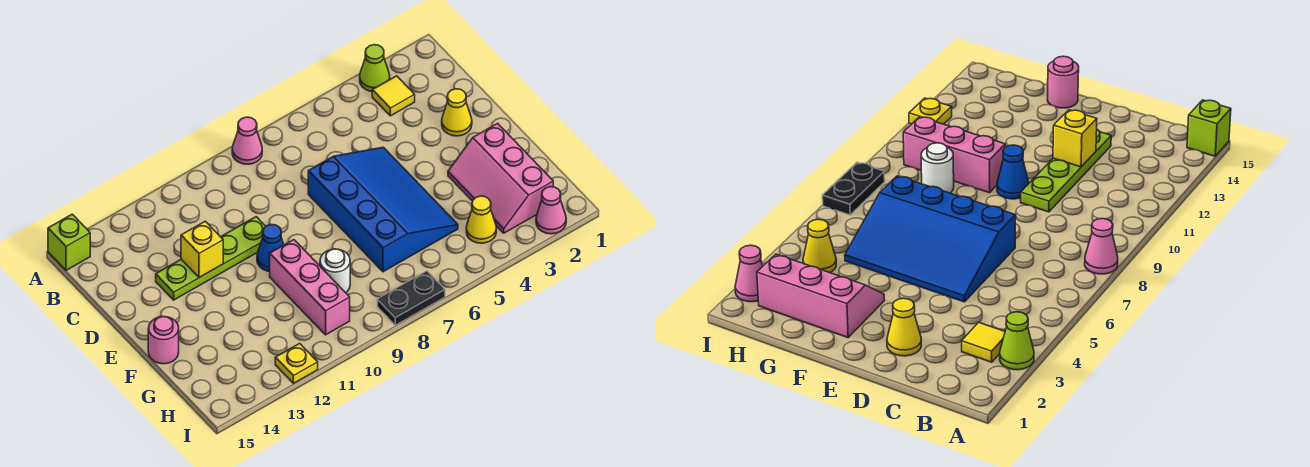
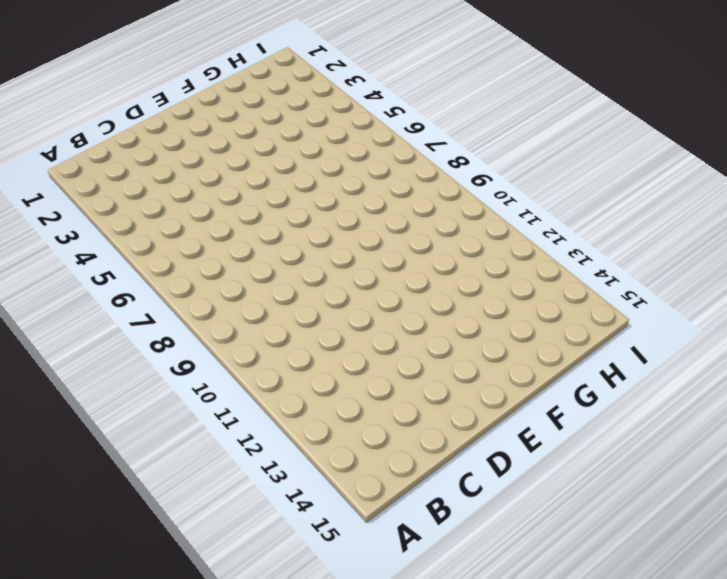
none -> lime cone A3 level 1
none -> pink cone A8 level 1
none -> lime brick A15 level 1

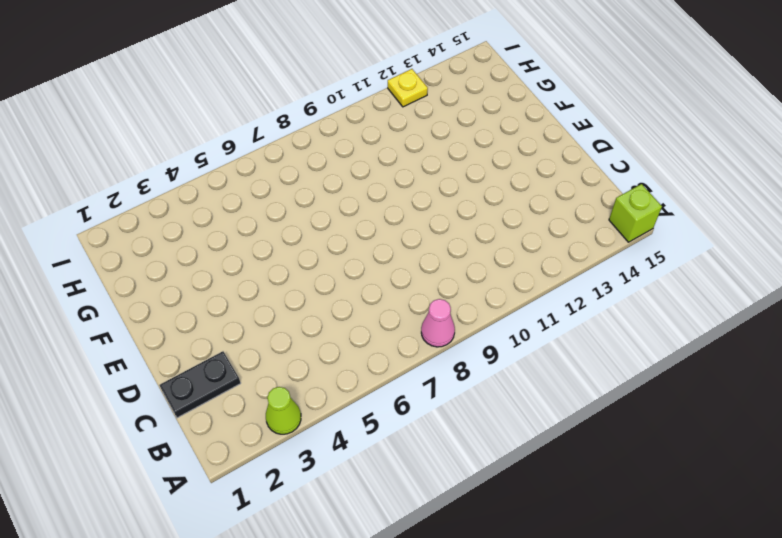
black plate C1:C2 level 1 -> black plate I7:I8 level 1
none -> yellow tile B3 level 1
none -> yellow cone D2 level 1
none -> blue slope D5:G7 level 1 top 7

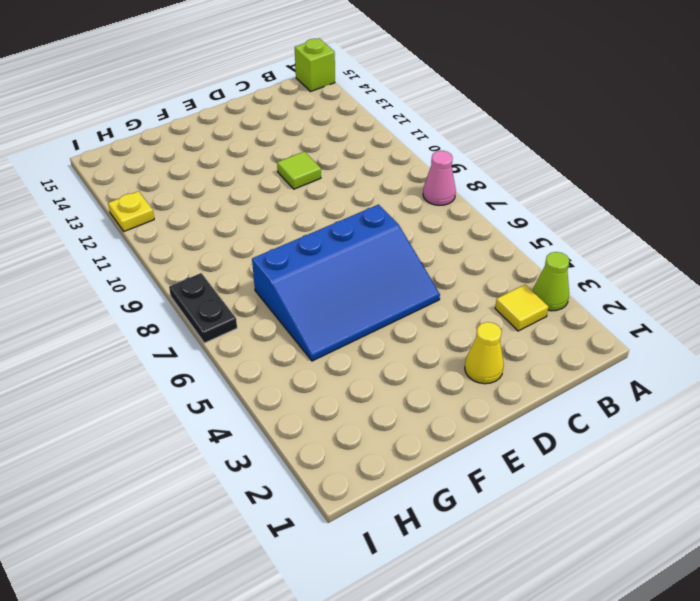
lime tile D11 level 1 -> lime plate D10:D13 level 1
none -> blue cone E10 level 1
none -> pink slope F2:H3 level 1 top 2
none -> pink brick F10:H10 level 1

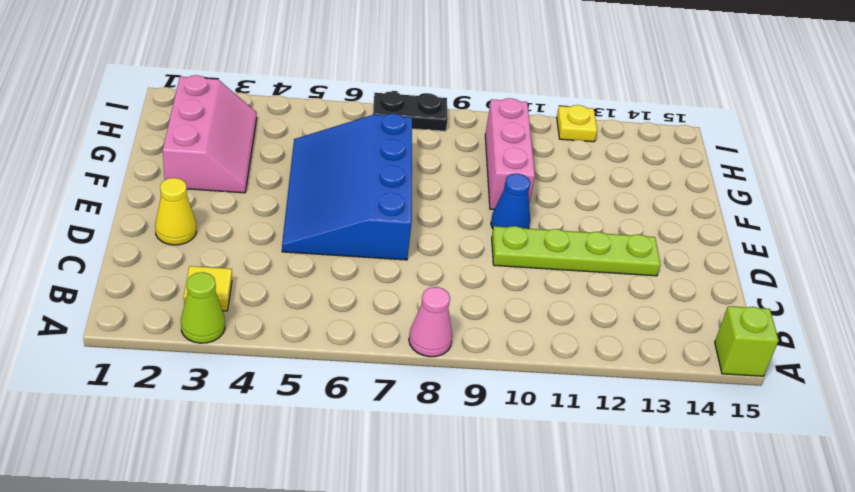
none -> pink round brick F15 level 1
none -> white round brick G9 level 1
none -> yellow cone H4 level 1

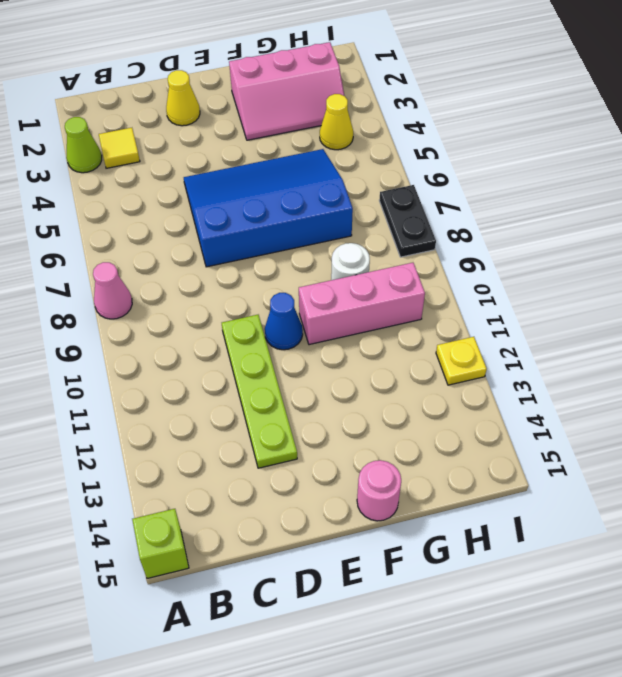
none -> pink cone I2 level 1
none -> yellow brick D12 level 2

